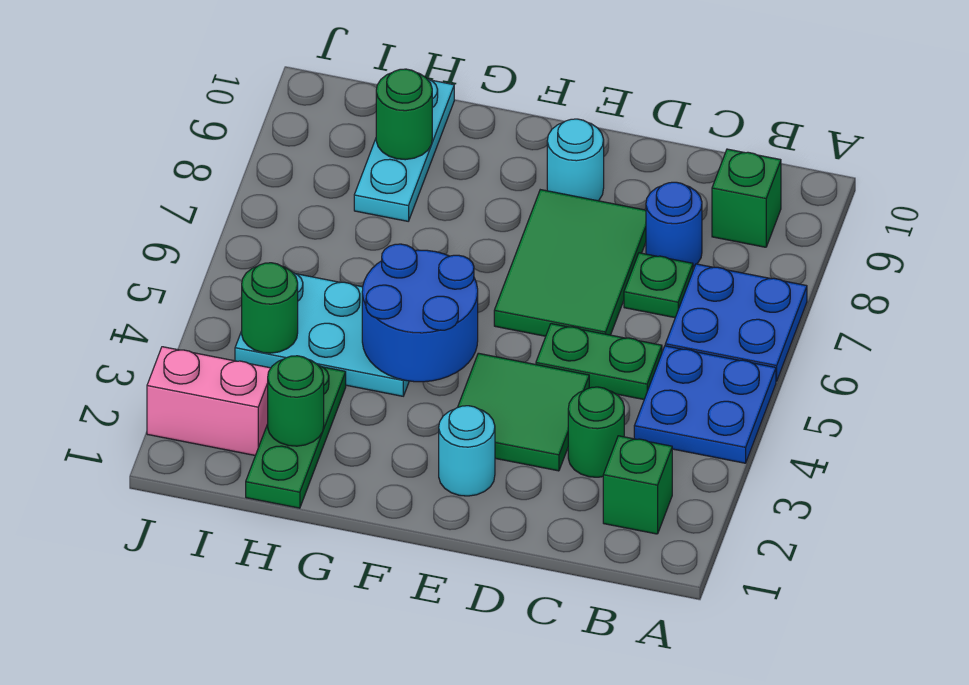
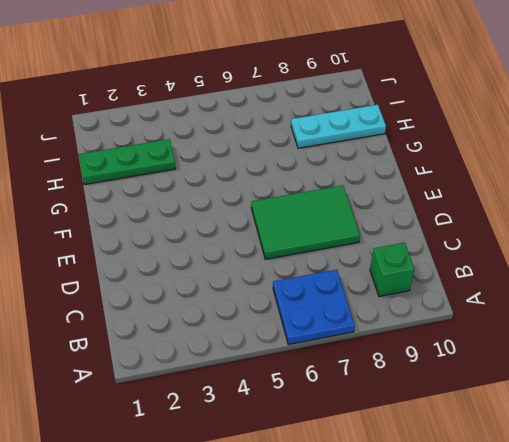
none -> blue plate A4:B5 level 1
none -> green brick B2 level 1
none -> green round brick C3 level 1

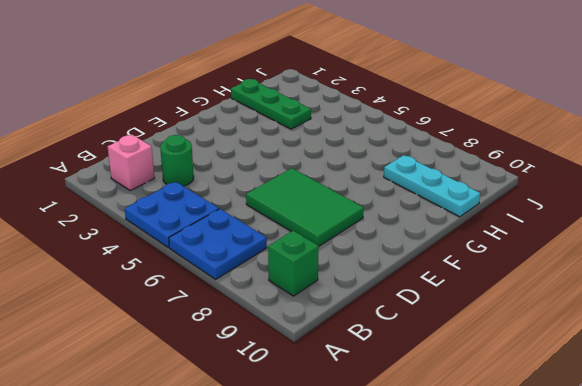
pink brick B2 level 1 -> green brick B2 level 1
none -> green plate C5:D5 level 1
none -> green plate C7 level 1
none -> blue round brick C8 level 1

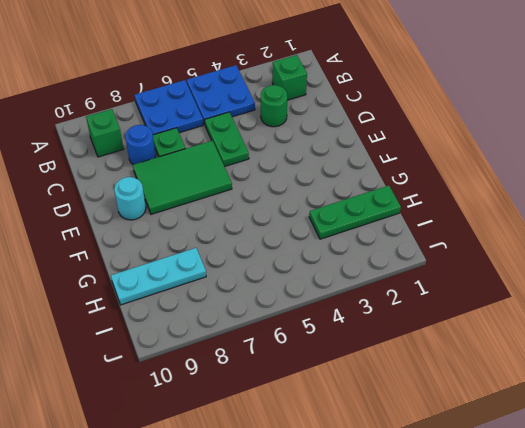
none -> green tile D3:E4 level 1
none -> cyan round brick E2 level 1
none -> cyan plate G4:I5 level 1

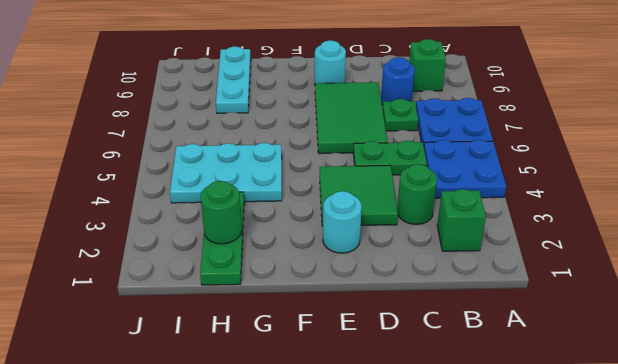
none -> pink brick I2:J2 level 1
none -> blue round brick F4:G5 level 2
none -> green round brick H9 level 2

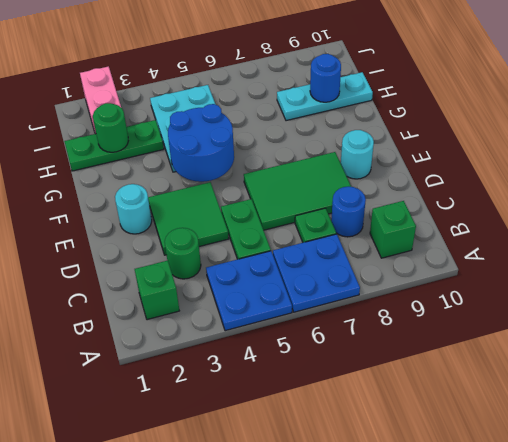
blue round brick H9 level 2 -> green round brick H9 level 2
none -> green round brick I4 level 2

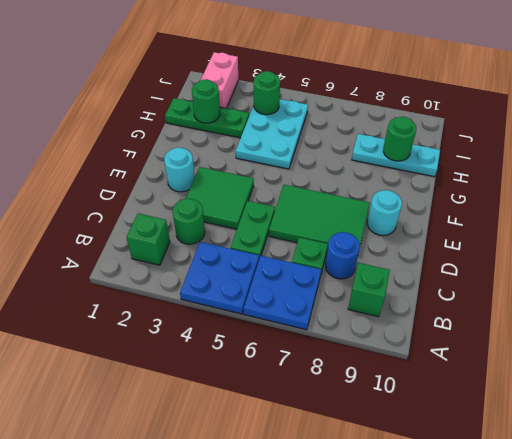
none -> blue round brick F4:G5 level 2

